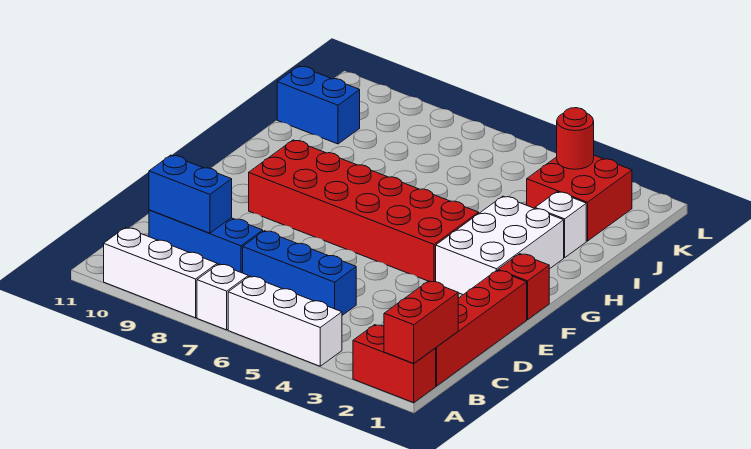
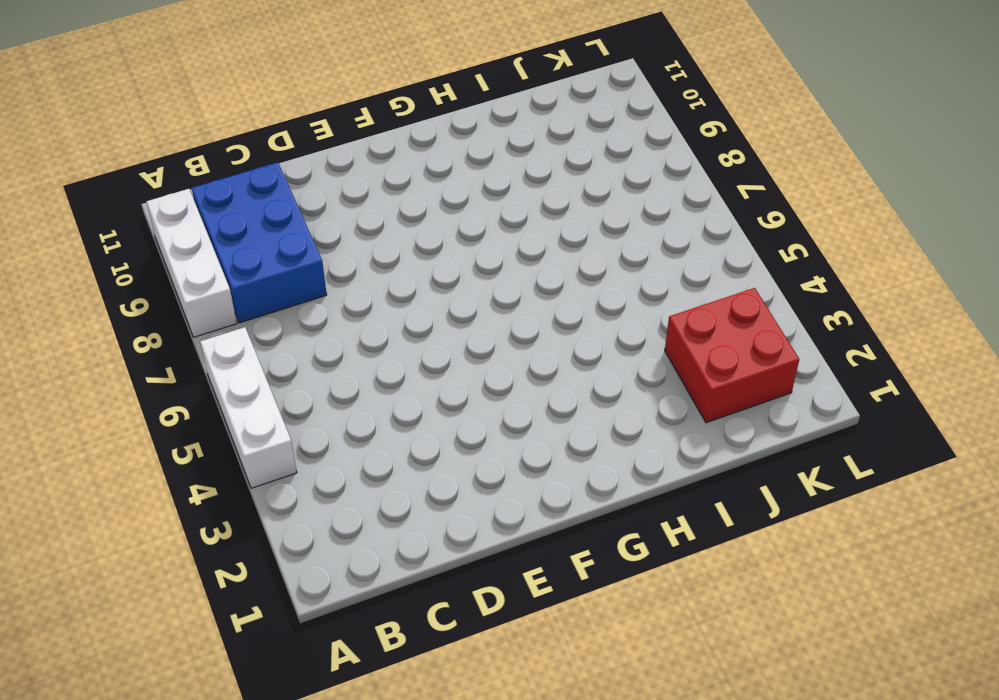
blue brick B8:C10 level 1 -> blue brick C8:C10 level 1
none -> red brick A1:A2 level 1
none -> white brick A7 level 1
none -> red brick B1:E1 level 1

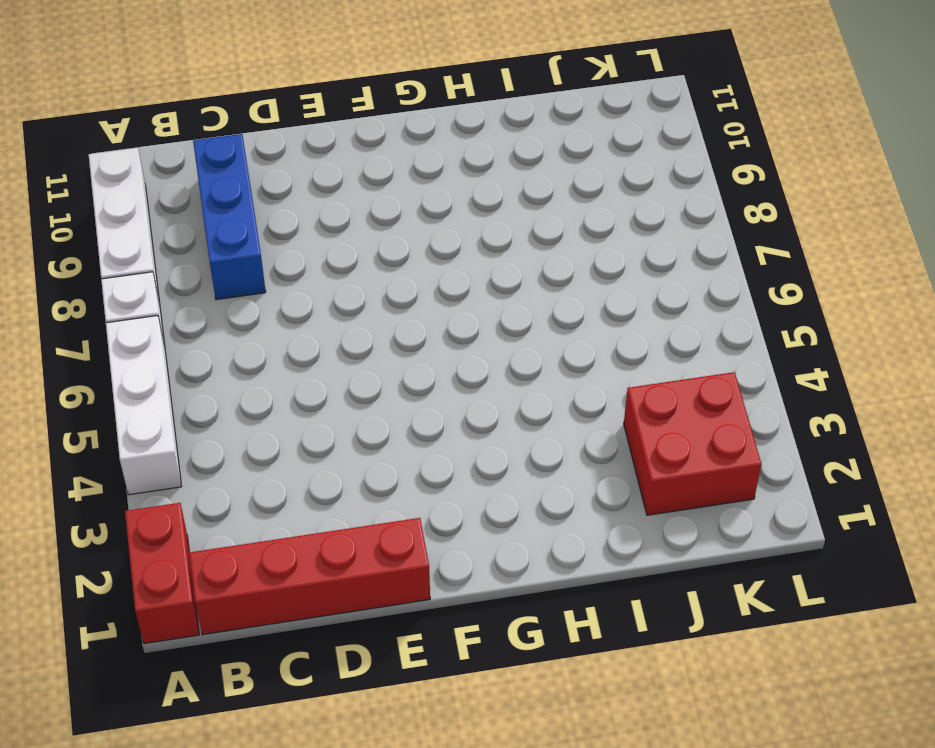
none -> blue brick C5:C7 level 1
none -> red brick F1 level 1
none -> white brick F2:H3 level 1

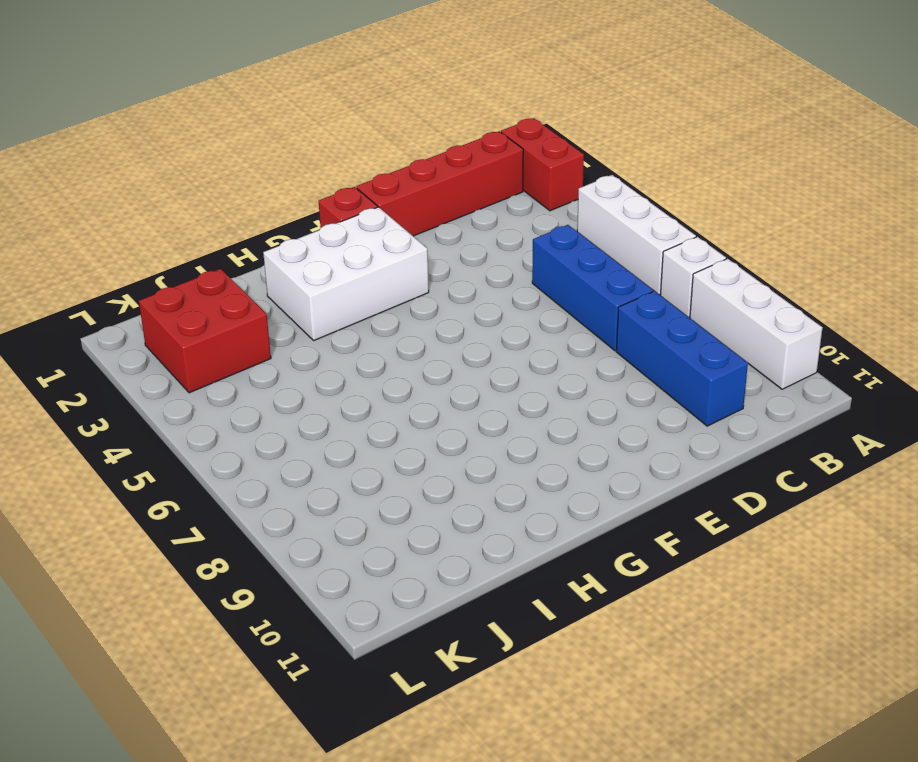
none -> red brick F4:G9 level 1
none -> white brick I2 level 1
none -> blue brick J10:J11 level 1

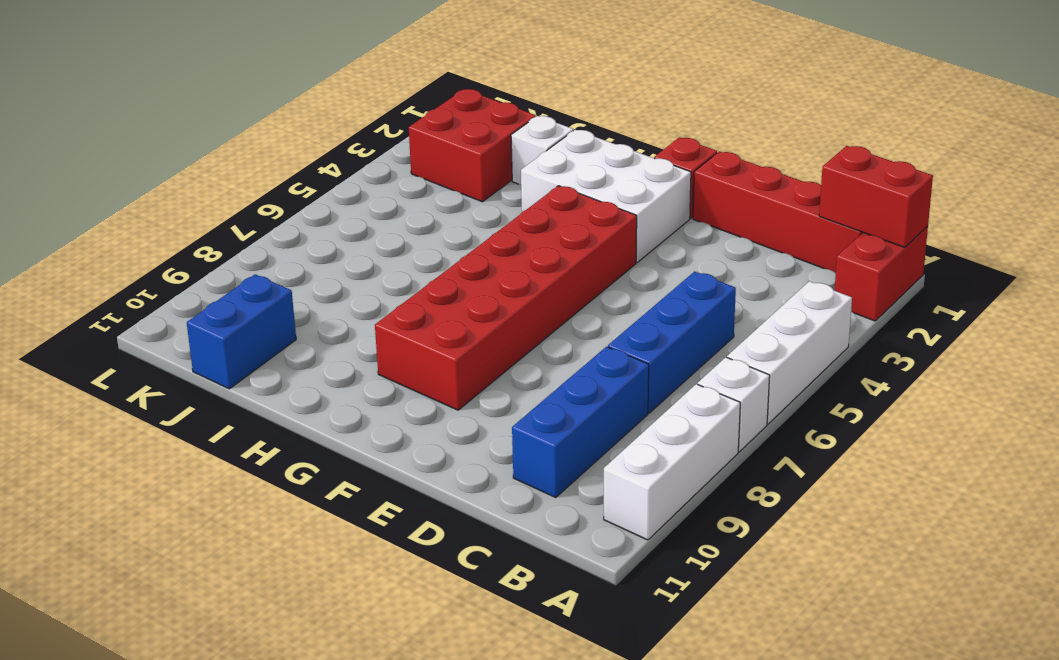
none -> blue brick C9:C10 level 2
none -> red round brick K3 level 2

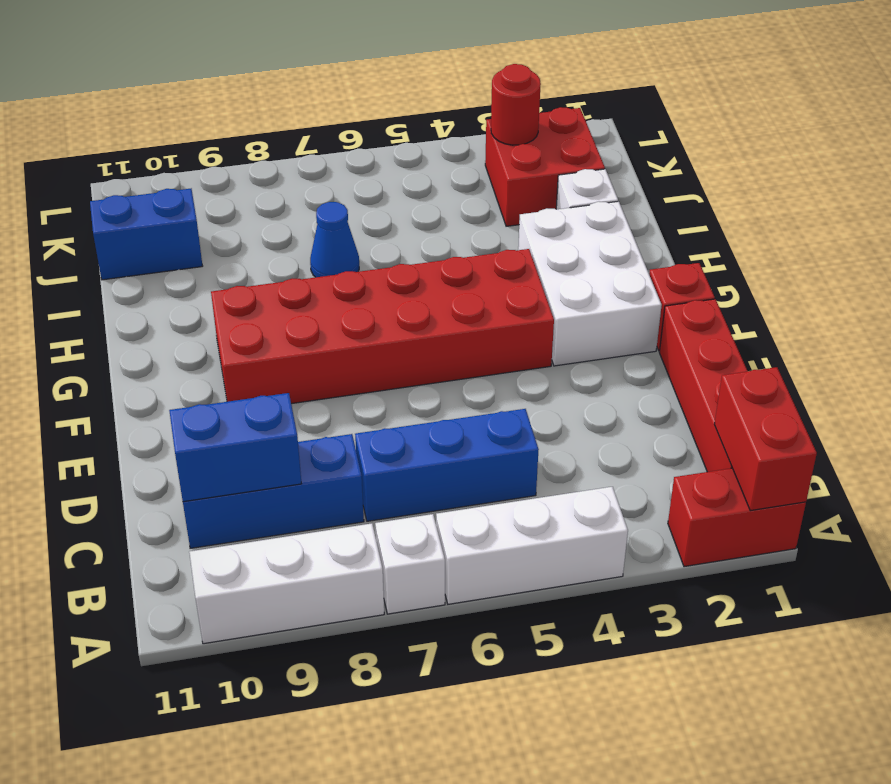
blue cone I7 level 1 -> none

